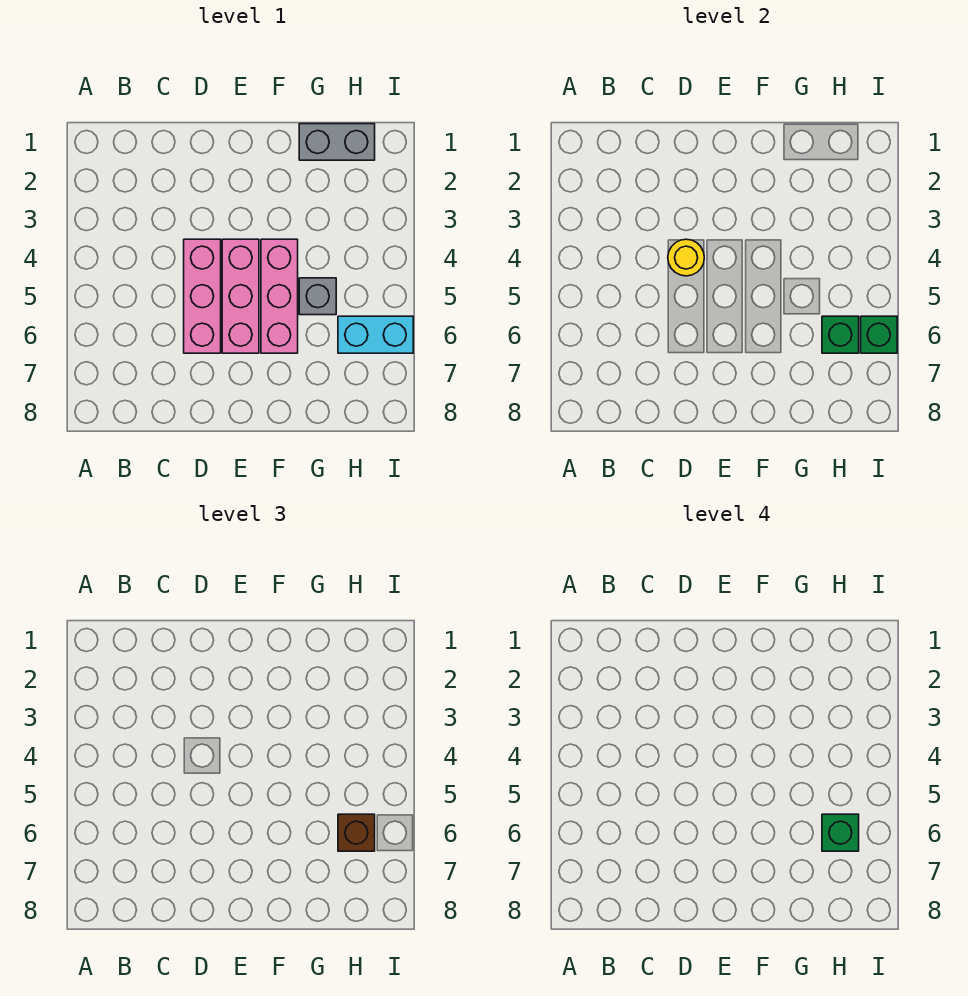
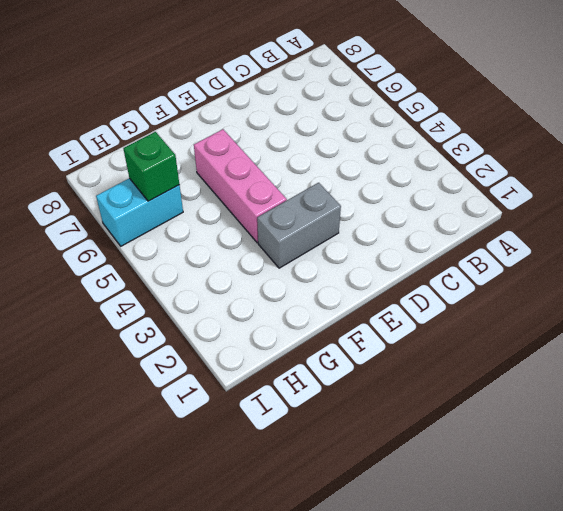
grey brick E3:F3 level 1 -> grey brick G1:H1 level 1
none -> pink brick D4:D6 level 1
none -> pink brick E4:E6 level 1

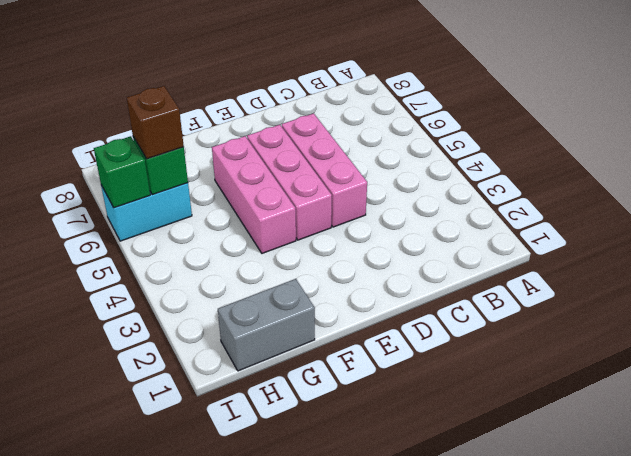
none -> grey brick G5 level 1
none -> yellow round brick D4 level 2

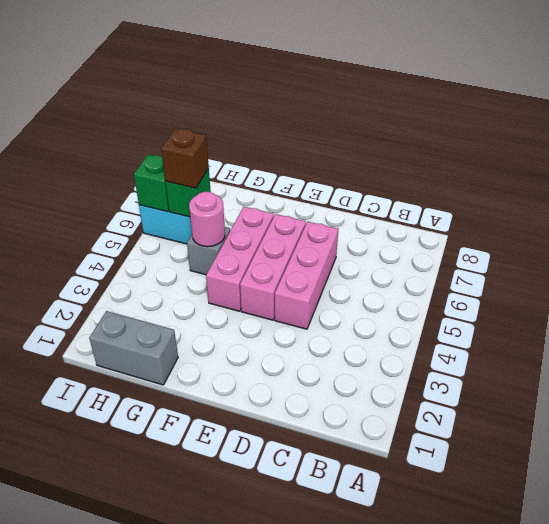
pink round brick G5 level 2 -> none
none -> yellow round brick D4 level 2
none -> green brick H6 level 4

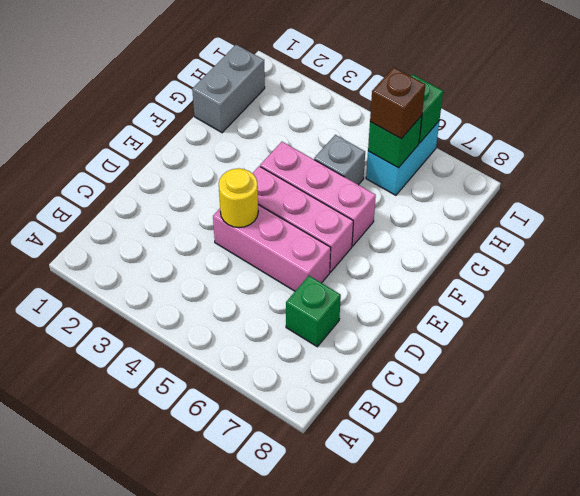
green brick C7 level 1 -> green brick H6 level 4

